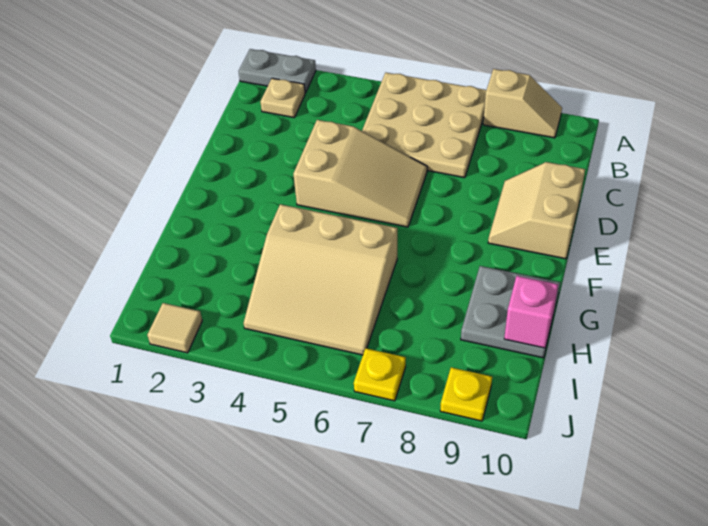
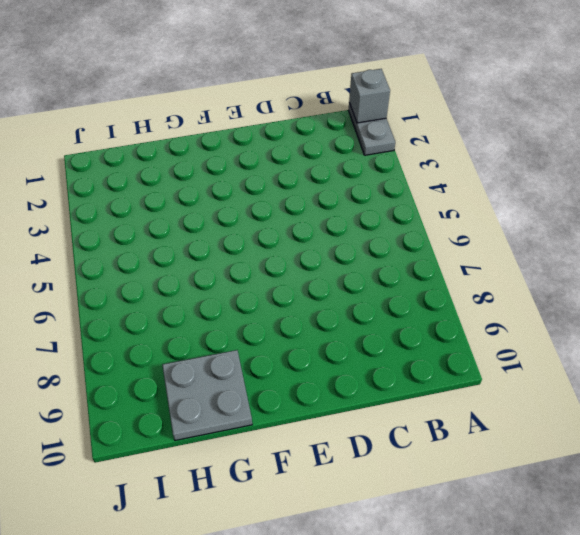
grey brick A1 level 2 -> none
none -> tan plate A5:C7 level 1
none -> tan slope A8:A9 level 1 top 8
none -> tan plate B2 level 1

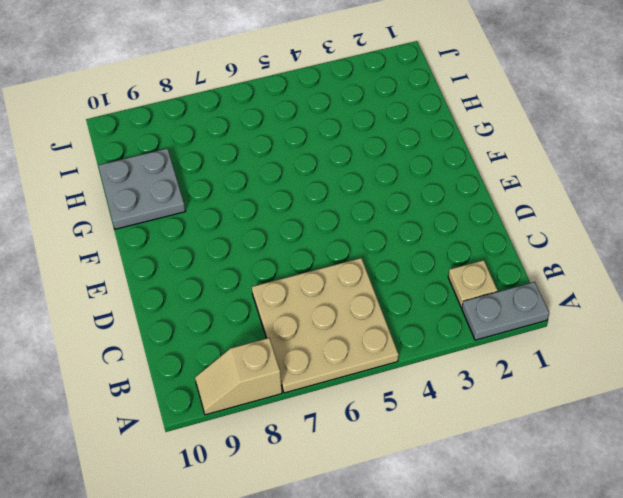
none -> tan slope D4:E6 level 1 top 4
none -> tan slope D9:E10 level 1 top 10
none -> tan slope G4:I6 level 1 top G

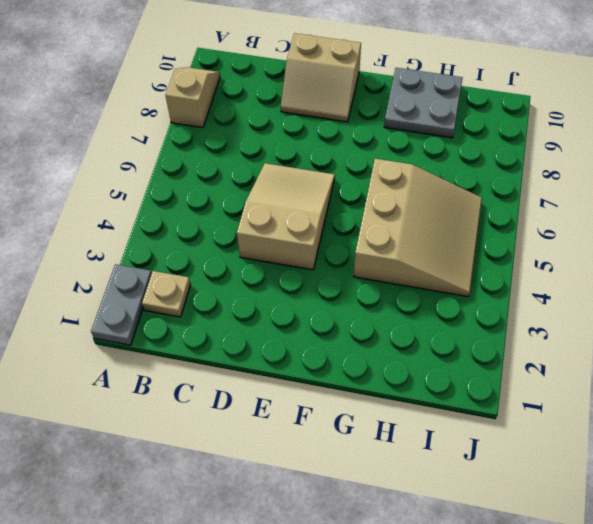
none -> tan plate A5:C7 level 1
none -> tan tile J2 level 1
none -> yellow plate J7 level 1

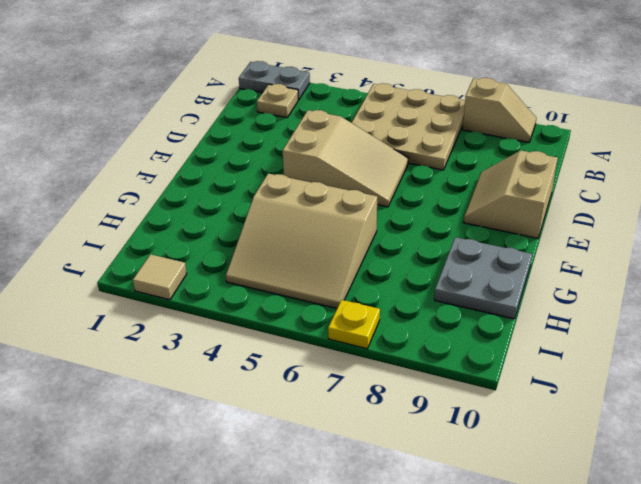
none -> yellow plate J9 level 1
none -> pink brick H10 level 2

